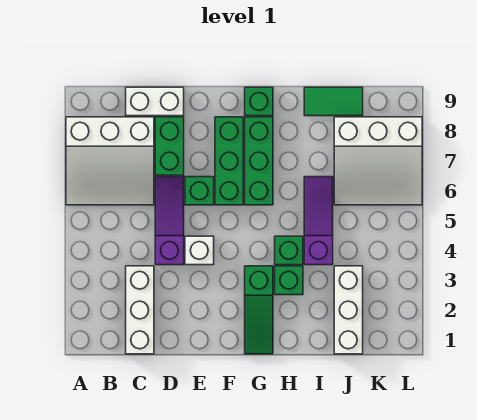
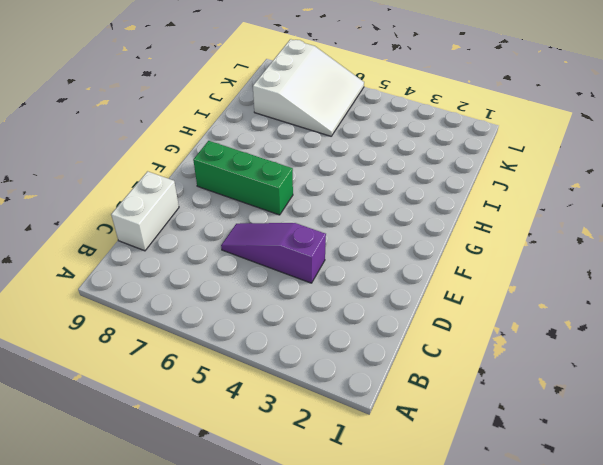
none -> white slope A6:C8 level 1 top 8
none -> white brick C1:C3 level 1
none -> green brick D7:D8 level 1

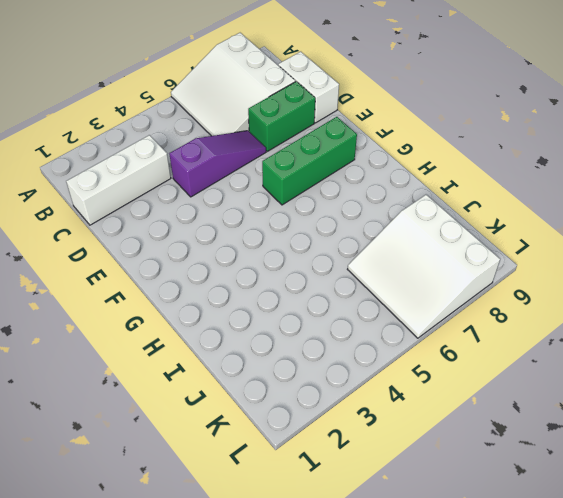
none -> white brick E4 level 1
none -> green brick E6 level 1
none -> green slope G1:G3 level 1 top 3

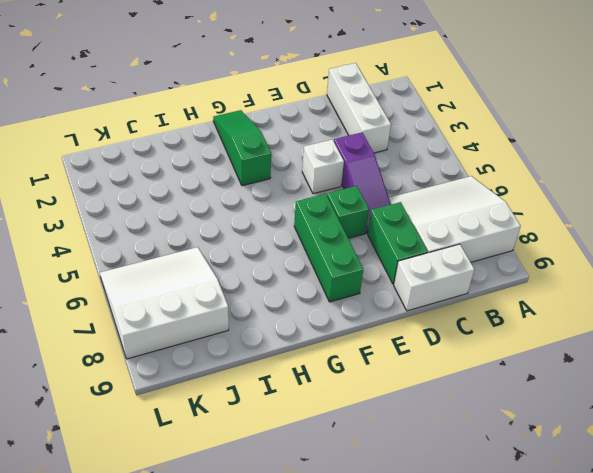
none -> green brick G6:G8 level 1
none -> green brick G9 level 1
none -> green brick H3 level 1

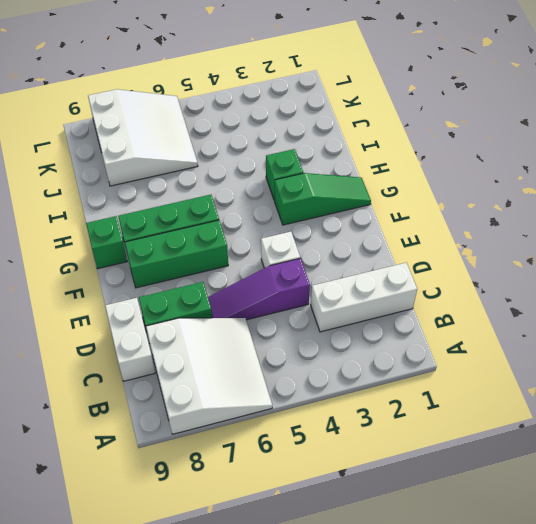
none -> green brick E6 level 1
none -> green brick H4 level 1
none -> purple slope I4:I6 level 1 top 4

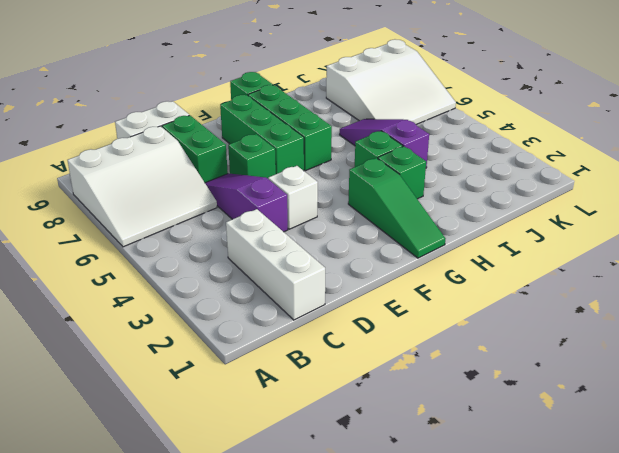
none -> green tile I9:J9 level 1
none -> white brick J1:J3 level 1

